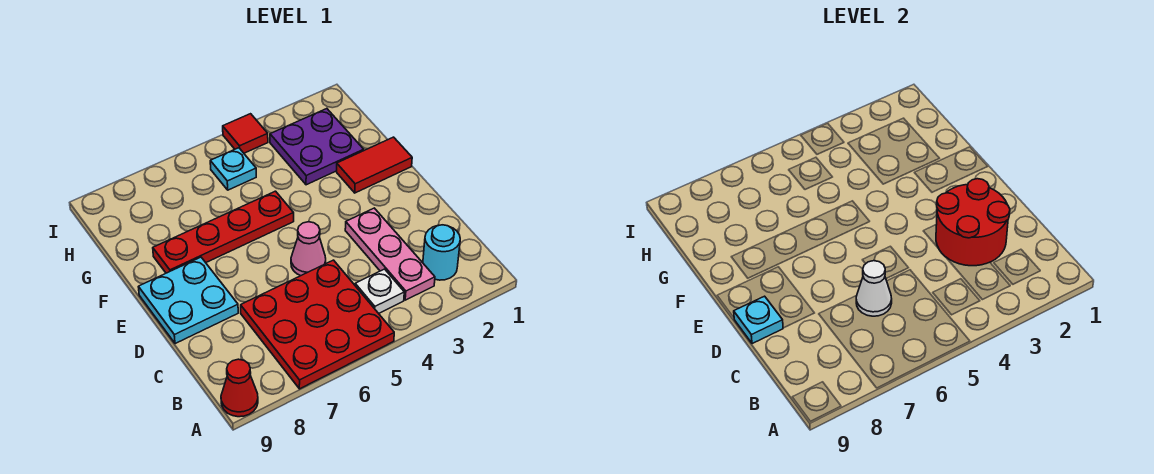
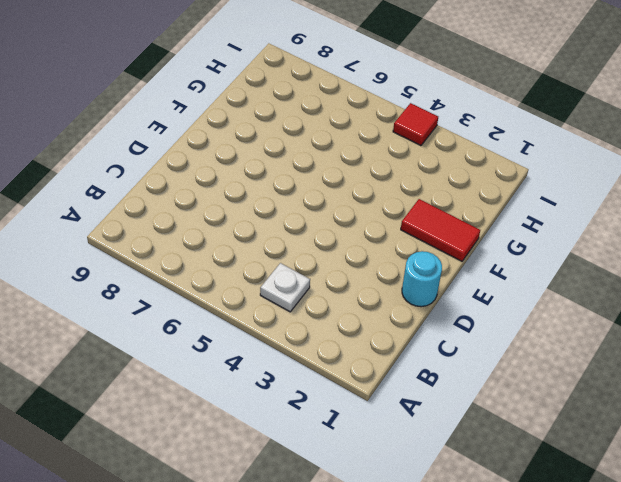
cyan round brick D1 level 1 -> cyan round brick B2 level 1
none -> red plate A5:C7 level 1
none -> red cone A9 level 1
none -> pink plate B3:D3 level 1

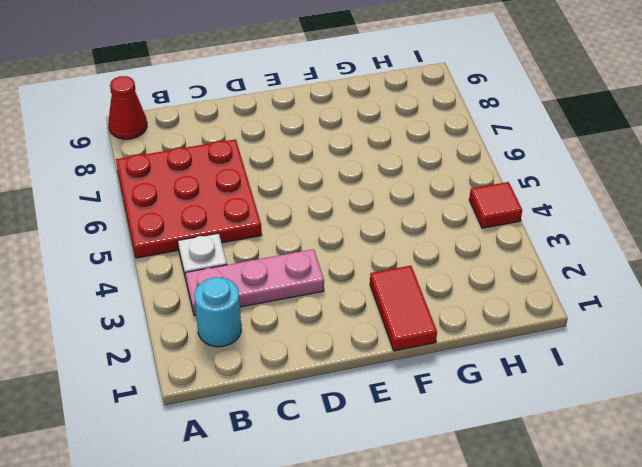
none -> pink cone D5 level 1
none -> cyan plate D8:E9 level 1
none -> red plate F5:F8 level 1

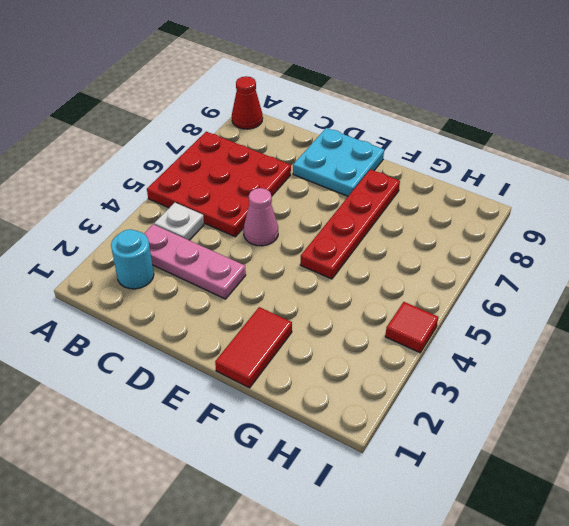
none -> purple plate G2:H3 level 1
none -> cyan plate H5 level 1
none -> red round brick C2:D3 level 2

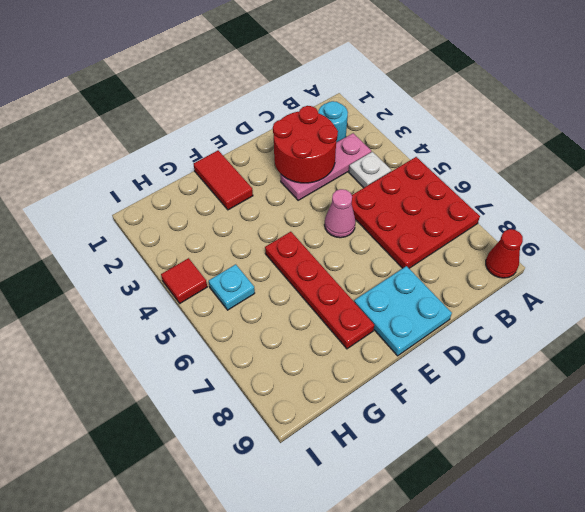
none -> purple plate G2:H3 level 1
none -> white cone C6 level 2
none -> cyan plate D9 level 2

